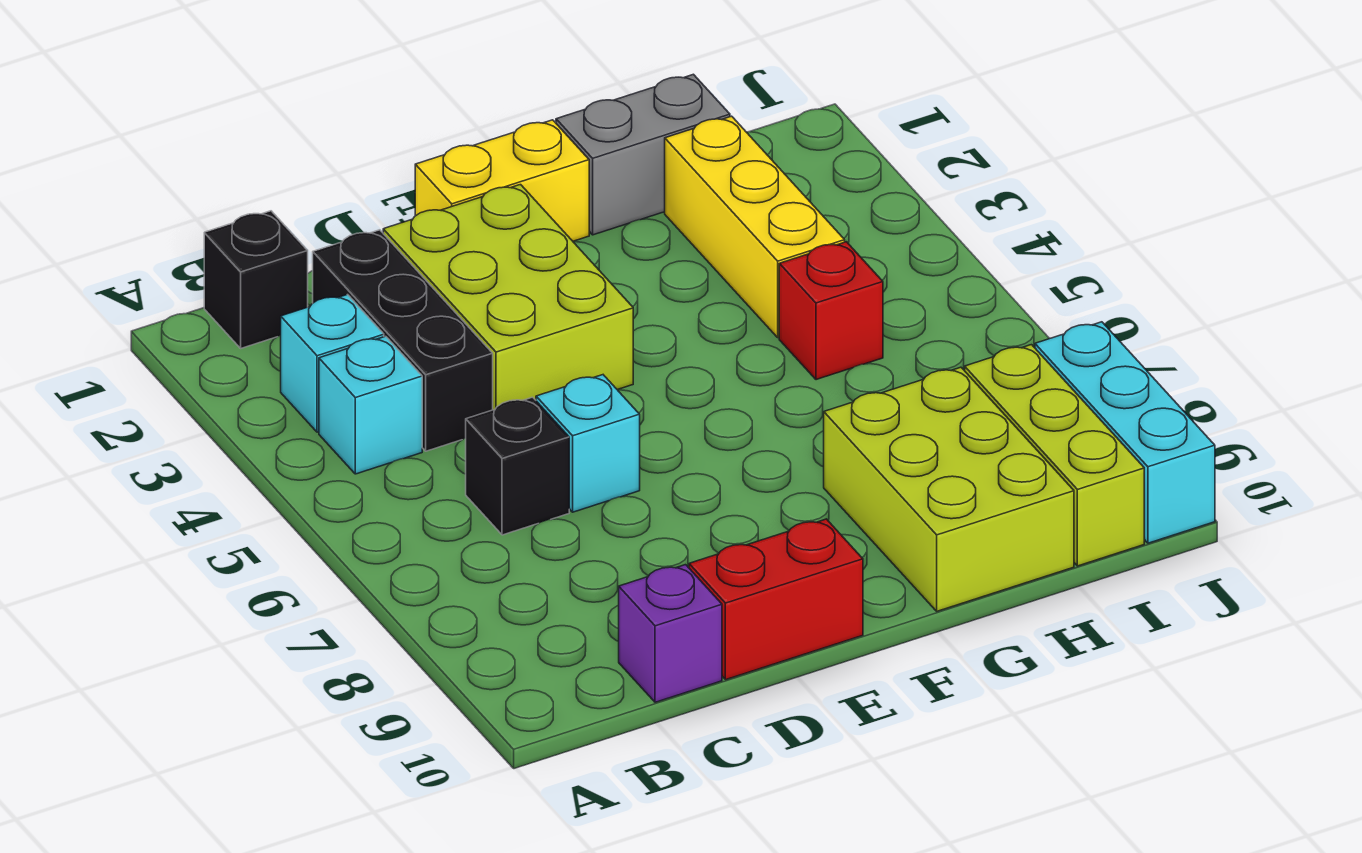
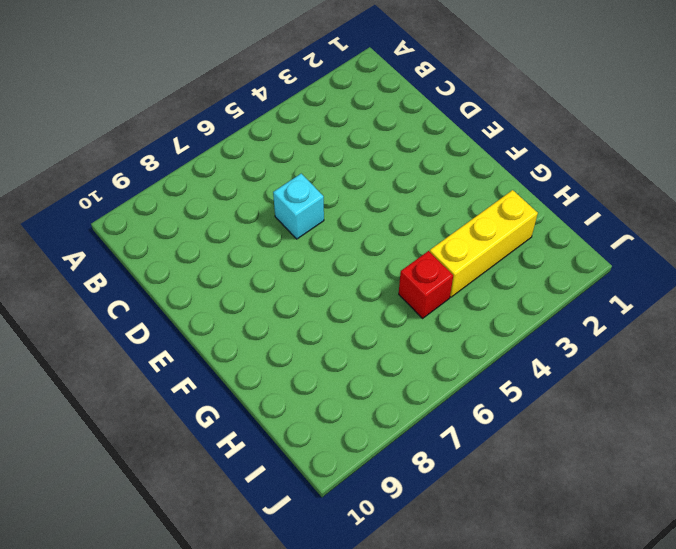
none -> black brick B1 level 1
none -> cyan brick B3 level 1
none -> cyan brick B4 level 1

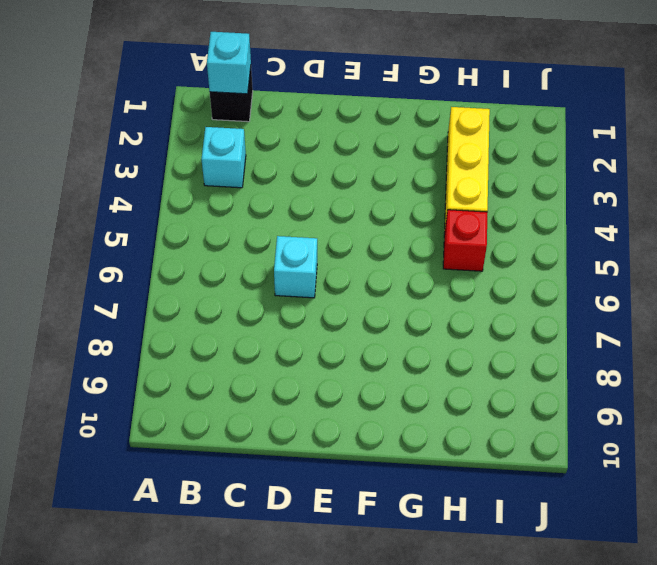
cyan brick B1 level 2 -> cyan brick B4 level 1
none -> black brick C2:C4 level 1
none -> black brick C6 level 1
none -> purple brick C10 level 1

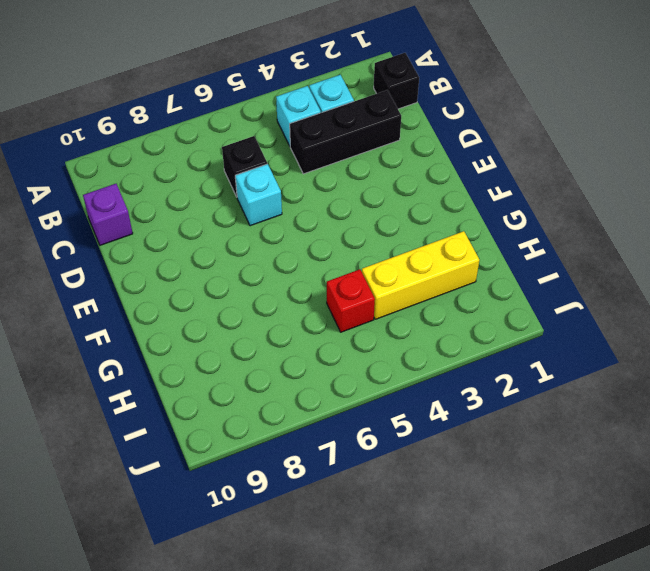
none -> lime brick D2:E4 level 1
none -> red brick D10:E10 level 1
none -> yellow brick E1:F1 level 1

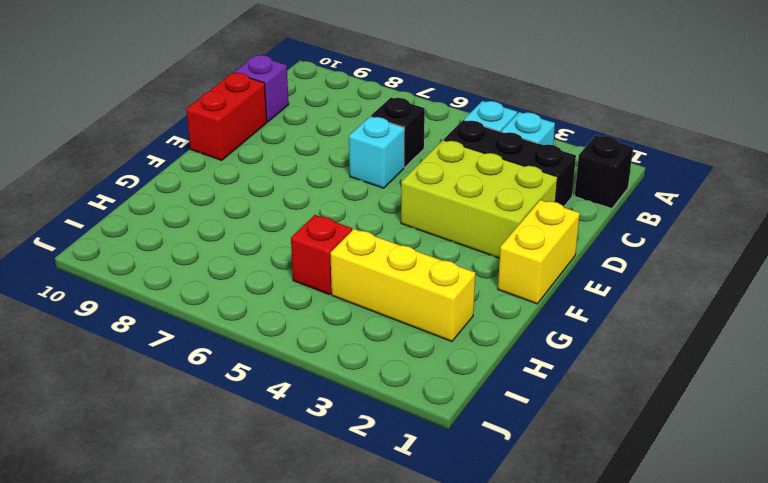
none -> grey brick G1:H1 level 1
none -> lime brick G8:H10 level 1
none -> lime brick I8:I10 level 1

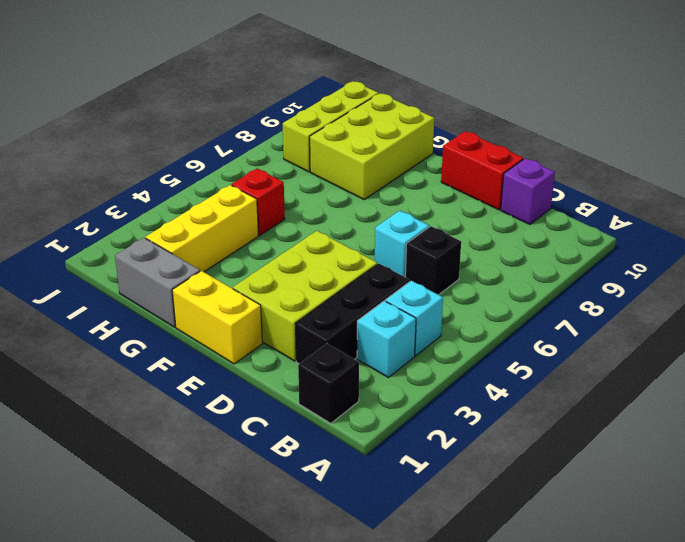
none -> cyan brick J8:J10 level 1

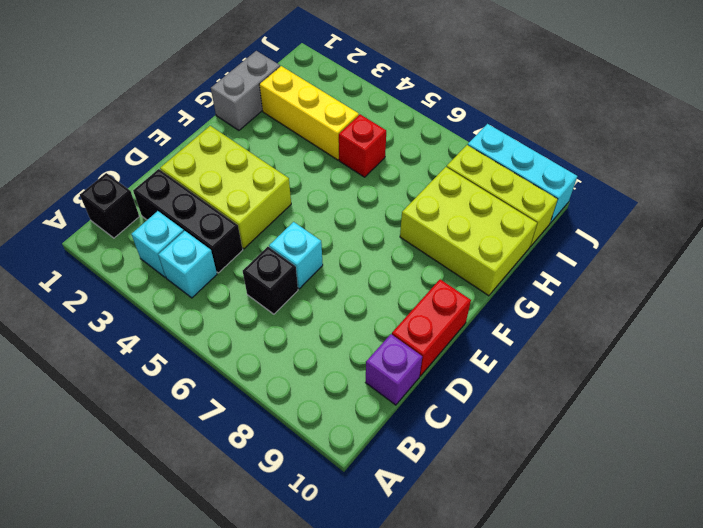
none -> yellow brick E1:F1 level 1

